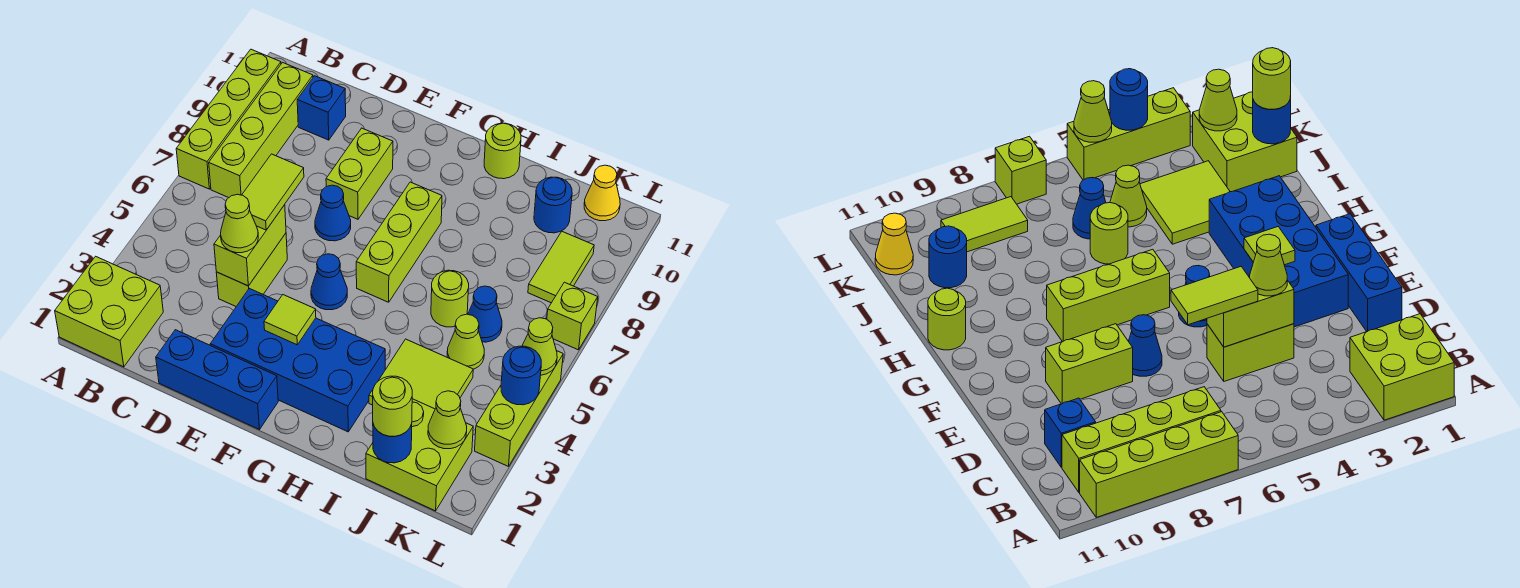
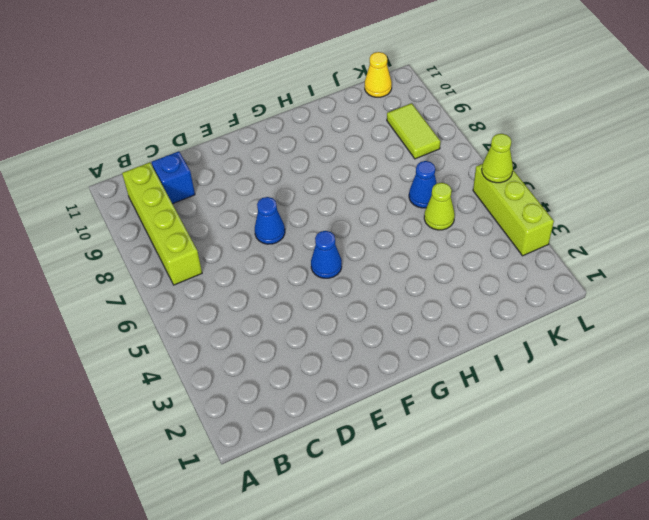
none -> lime brick A1:B2 level 1
none -> lime brick A7:A10 level 1
none -> blue brick D1:F1 level 1
none -> lime brick D4:D5 level 1

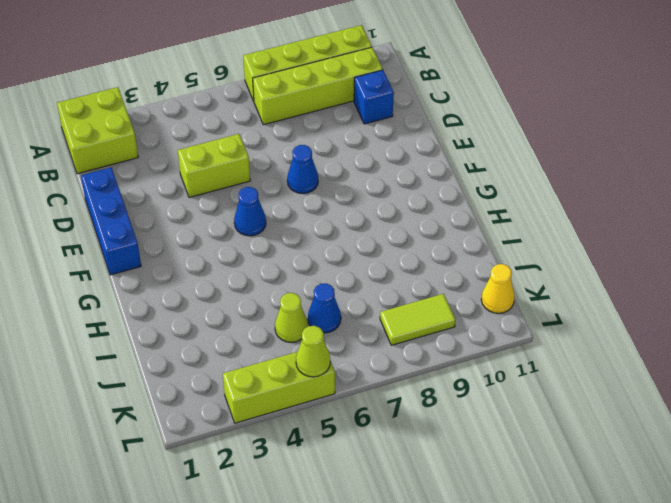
none -> blue brick E2:H3 level 1
none -> lime brick E8:E9 level 1
none -> lime brick G6:G8 level 1
none -> lime round brick H11 level 1

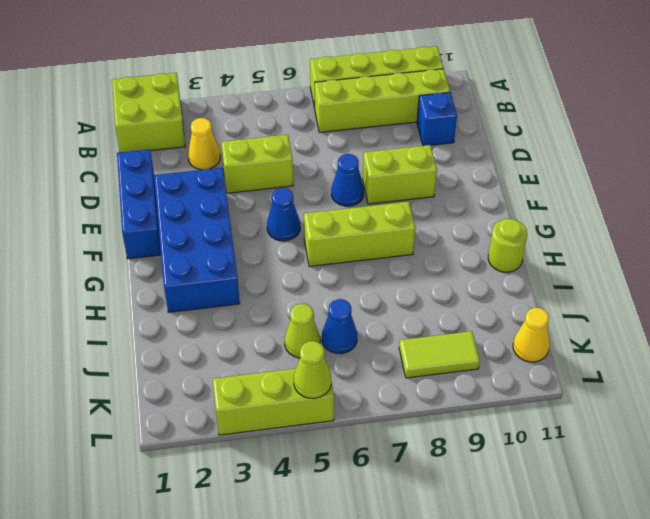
yellow cone C3 level 1 -> none
none -> lime tile I3:J4 level 1
none -> lime round brick I6 level 1
none -> lime brick J1:K2 level 1
none -> blue round brick J10 level 1

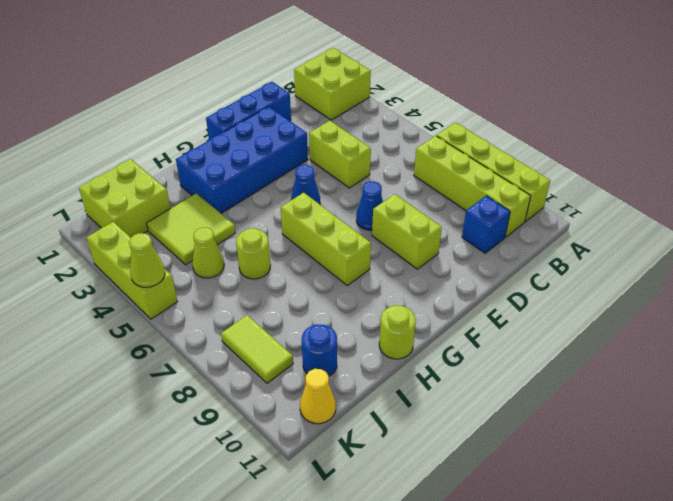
none -> blue cone J6 level 1
none -> lime brick L7 level 1
none -> lime brick D4:D5 level 2
none -> lime tile F3 level 2

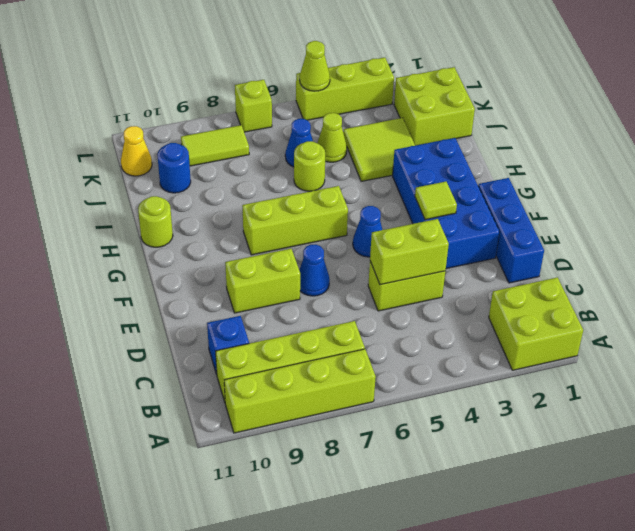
none -> blue round brick J1 level 2
none -> lime cone K2 level 2
none -> blue round brick L4 level 2
none -> lime cone D4 level 3

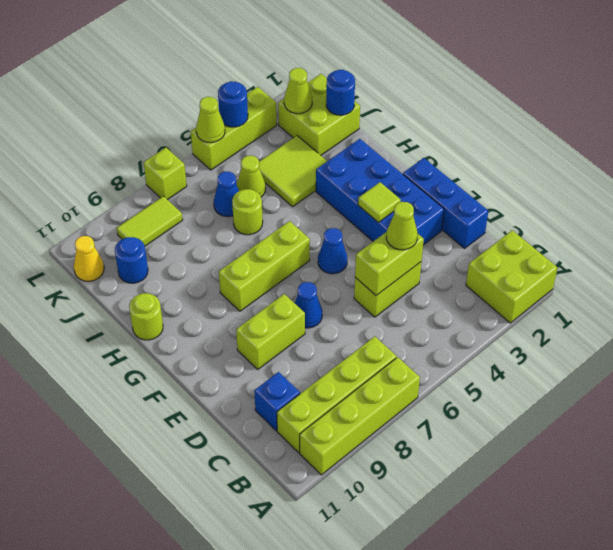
none -> lime tile D5:D6 level 3
none -> lime round brick J1 level 3

